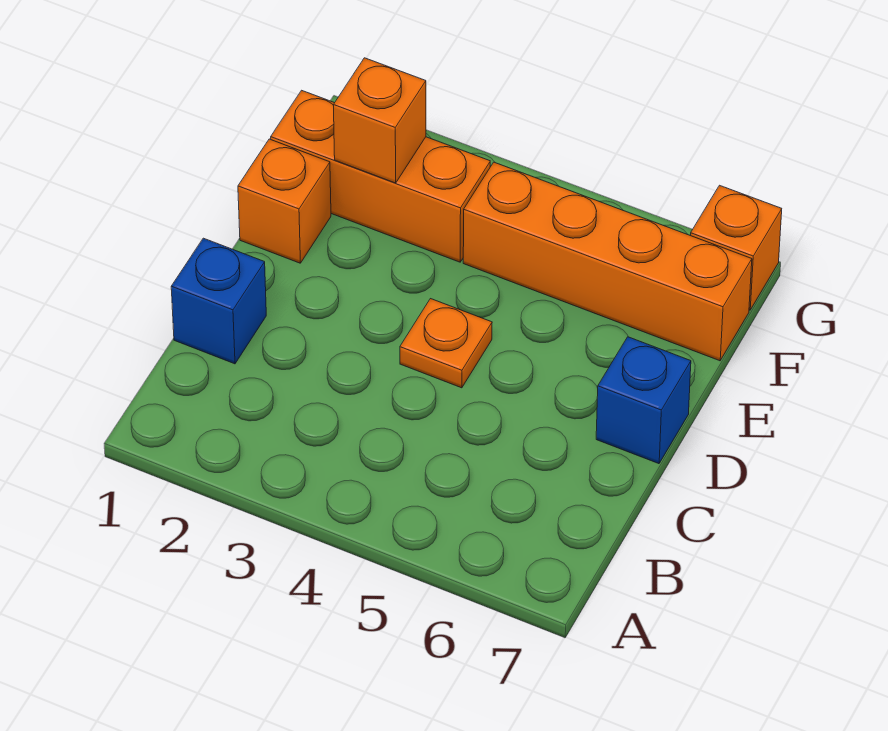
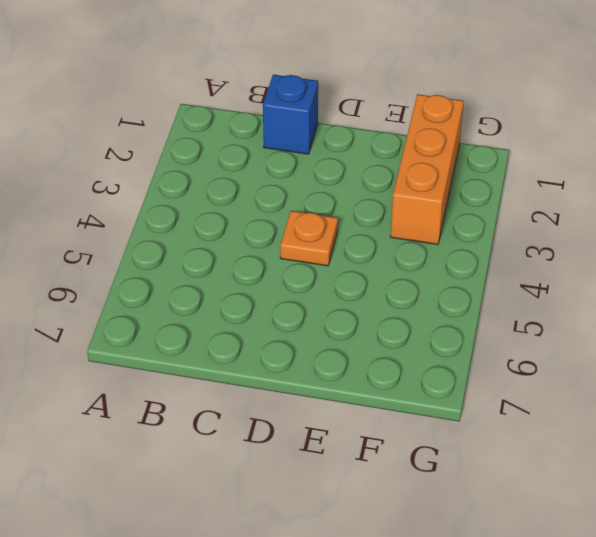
none -> blue brick D7 level 1
none -> orange brick E1 level 1

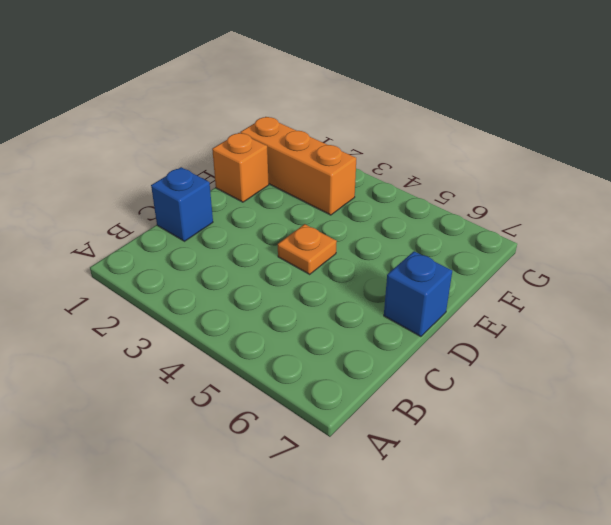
none -> orange brick F4:F7 level 1
none -> orange brick G7 level 1

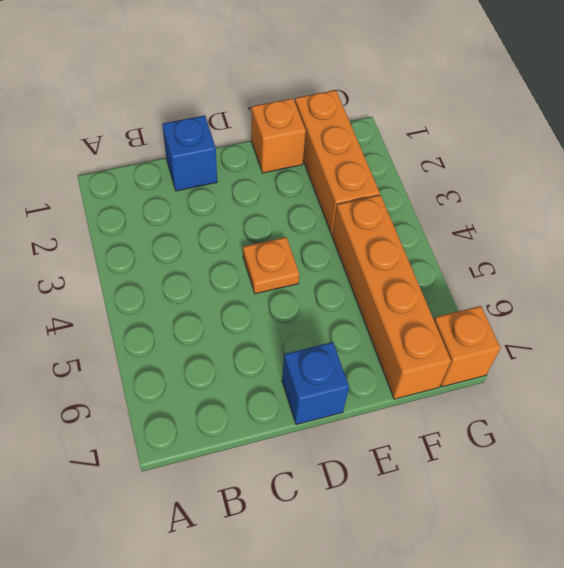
none -> orange brick F2 level 2

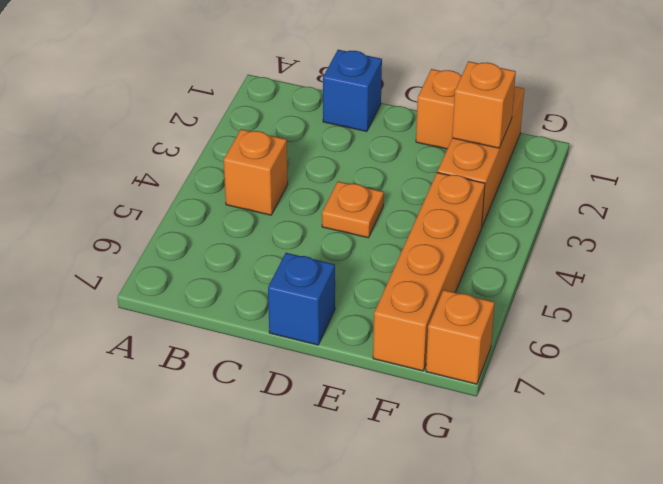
orange brick B4 level 1 -> none

